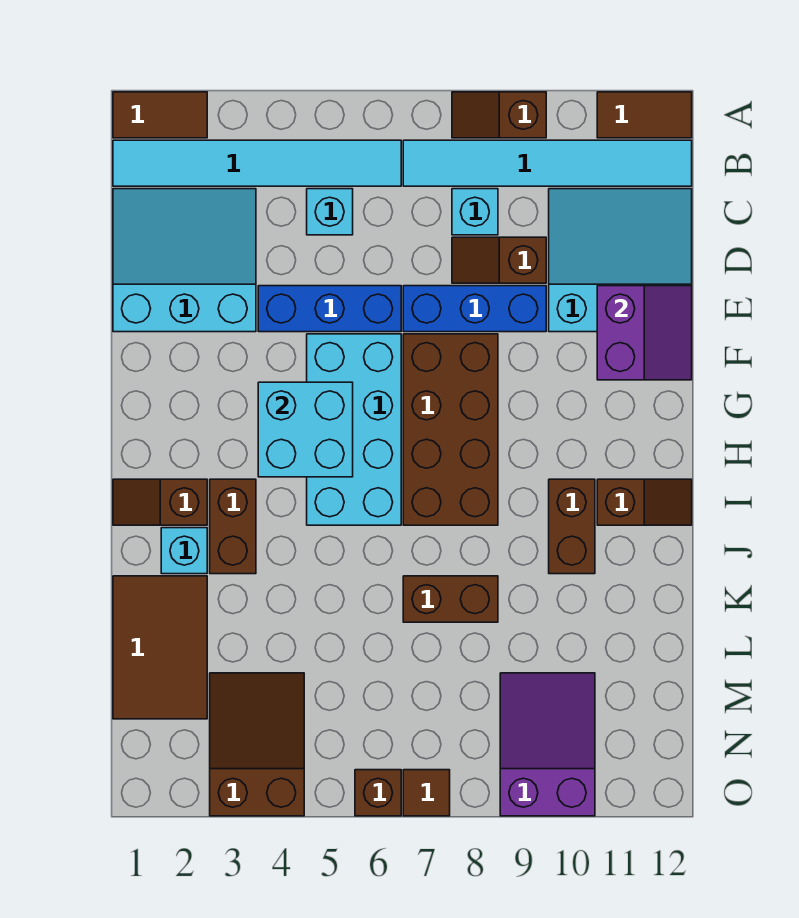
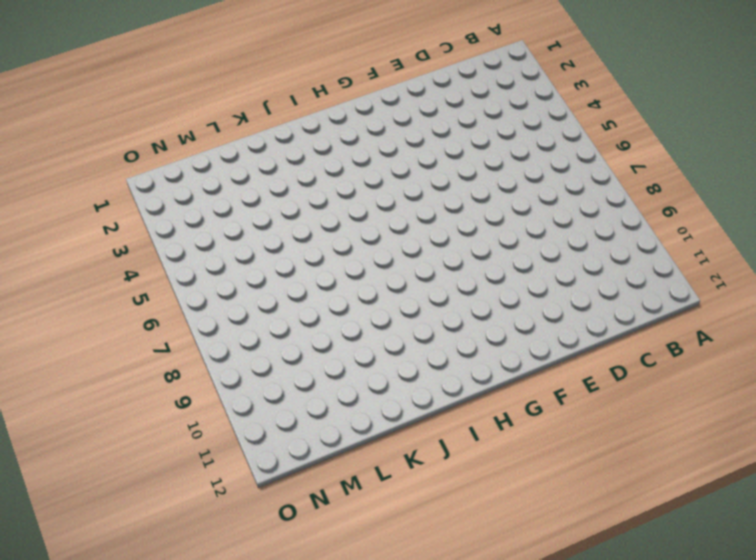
none -> brown tile A1:A2 level 1
none -> brown slope A8:A9 level 1 top 9
none -> brown tile A11:A12 level 1

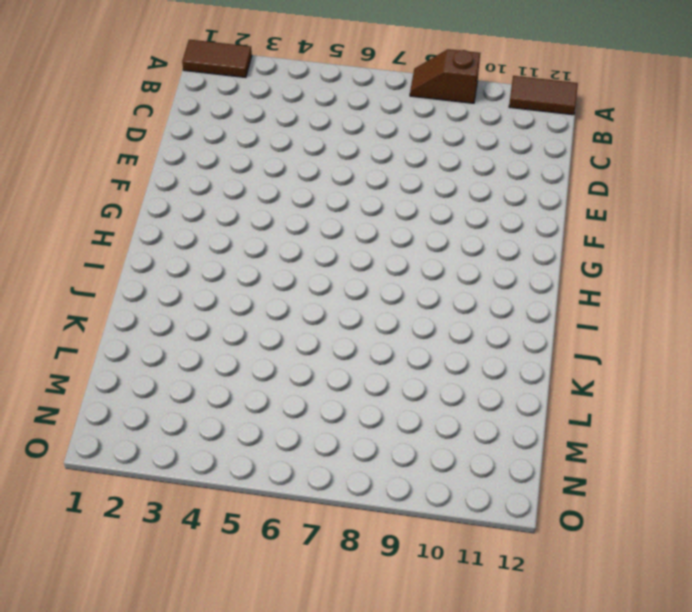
none -> cyan tile B1:B6 level 1
none -> cyan tile B7:B12 level 1
none -> cyan slope C1:E3 level 1 top E

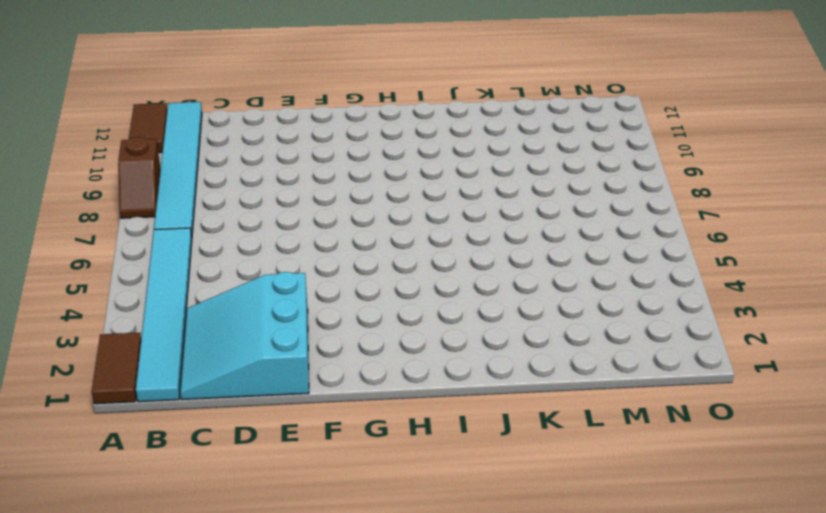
none -> cyan brick C5 level 1
none -> cyan brick C8 level 1
none -> cyan slope C10:E12 level 1 top E

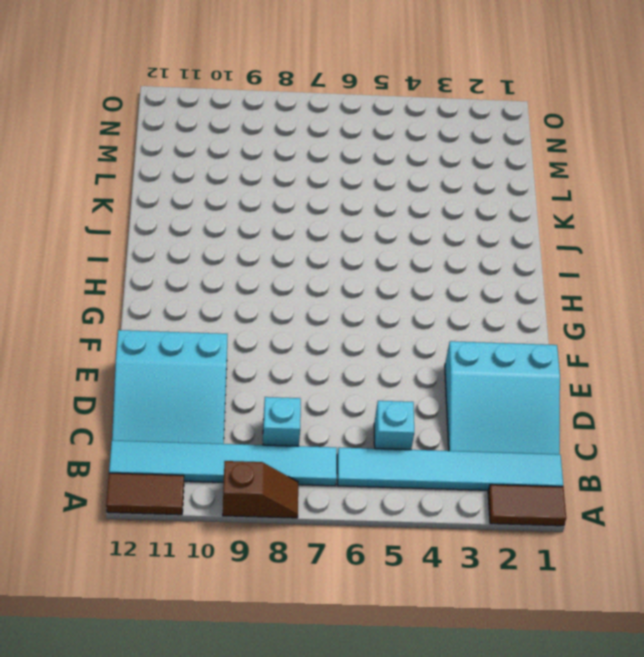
none -> brown slope D8:D9 level 1 top 9
none -> blue brick E4:E6 level 1
none -> blue brick E7:E9 level 1

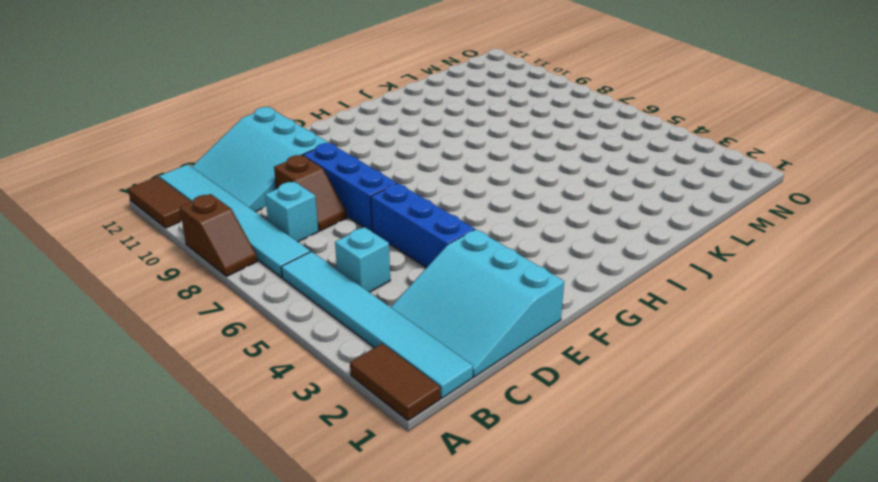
none -> cyan brick F5:I6 level 1
none -> brown brick F7:I8 level 1
none -> brown slope I1:I2 level 1 top 2

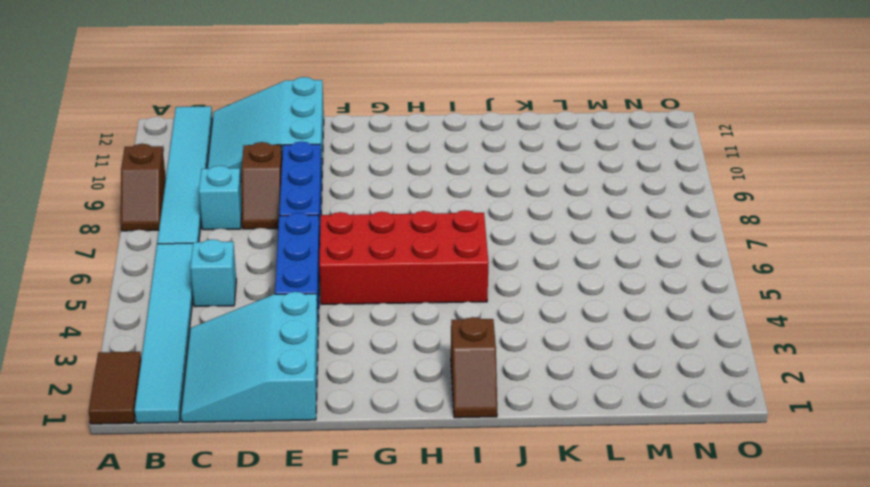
red brick F5:I6 level 1 -> cyan brick F5:I6 level 1
none -> brown tile A11:A12 level 1
none -> brown brick F7:I8 level 1
none -> brown brick I3:J3 level 1

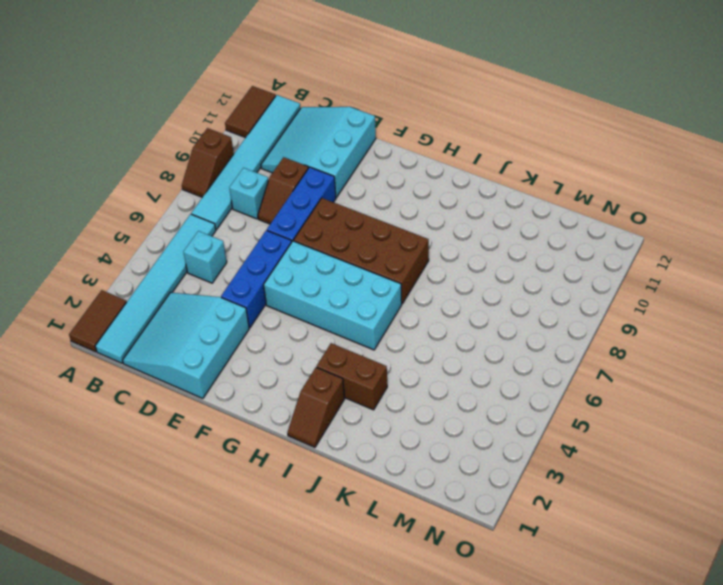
none -> brown brick I10:J10 level 1
none -> brown slope I11:I12 level 1 top 11
none -> cyan brick J2 level 1

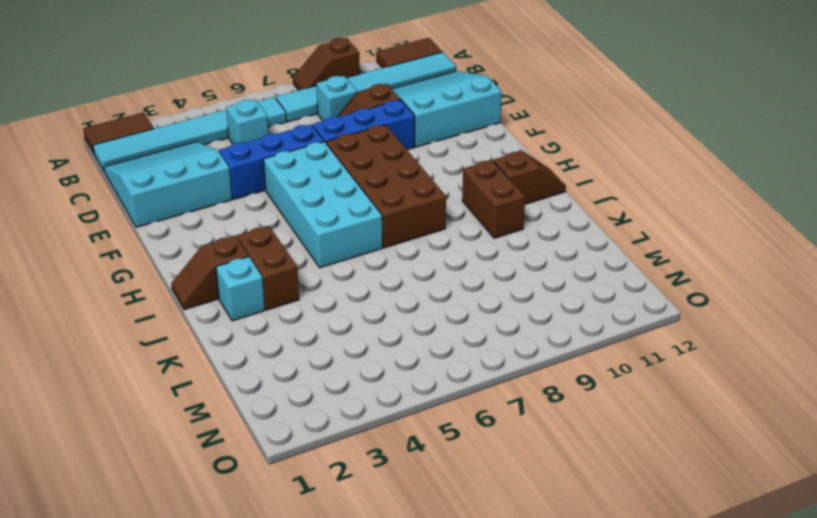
none -> brown tile K1:M2 level 1
none -> brown brick K7:K8 level 1
none -> brown slope M3:O4 level 1 top O

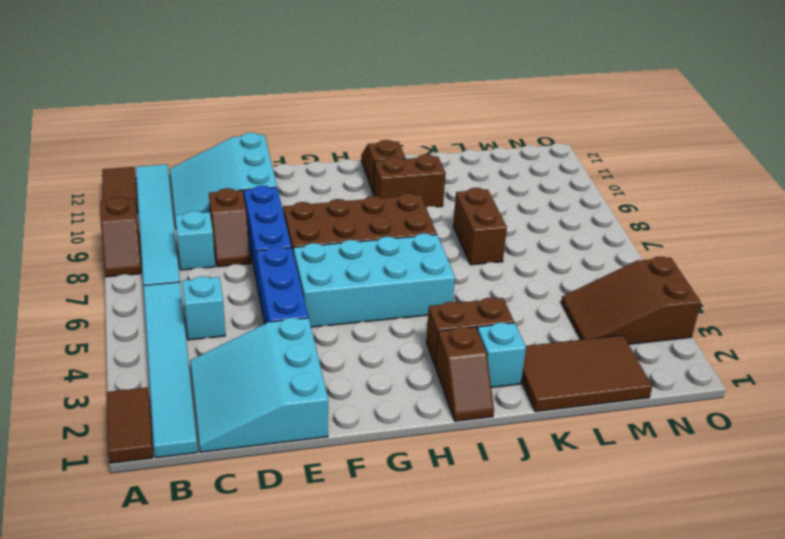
none -> purple slope M9:O10 level 1 top O
none -> brown brick O6 level 1
none -> brown tile O7 level 1

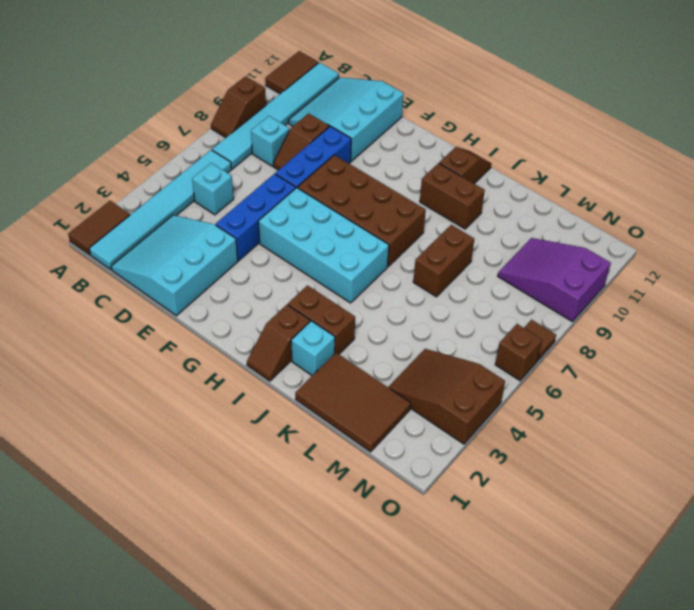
none -> purple slope E11:F12 level 2 top 11
none -> cyan brick G4:H5 level 2

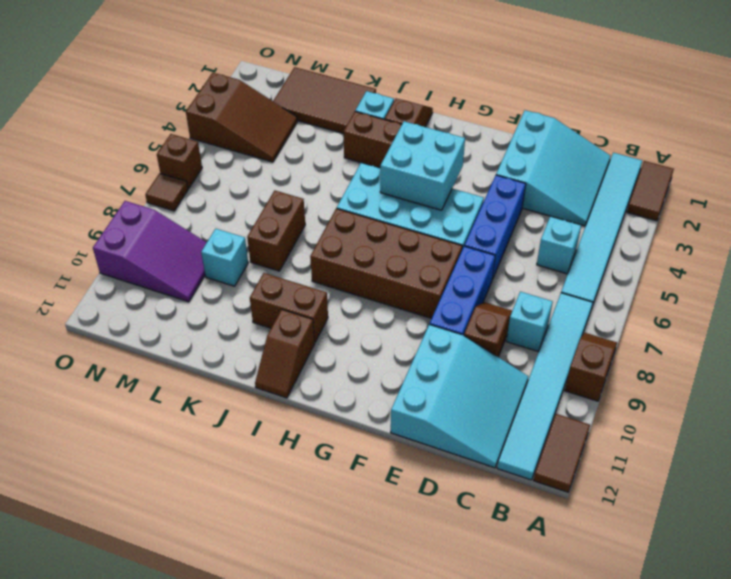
cyan brick L9 level 1 -> none
none -> purple slope E11:F12 level 2 top 11

